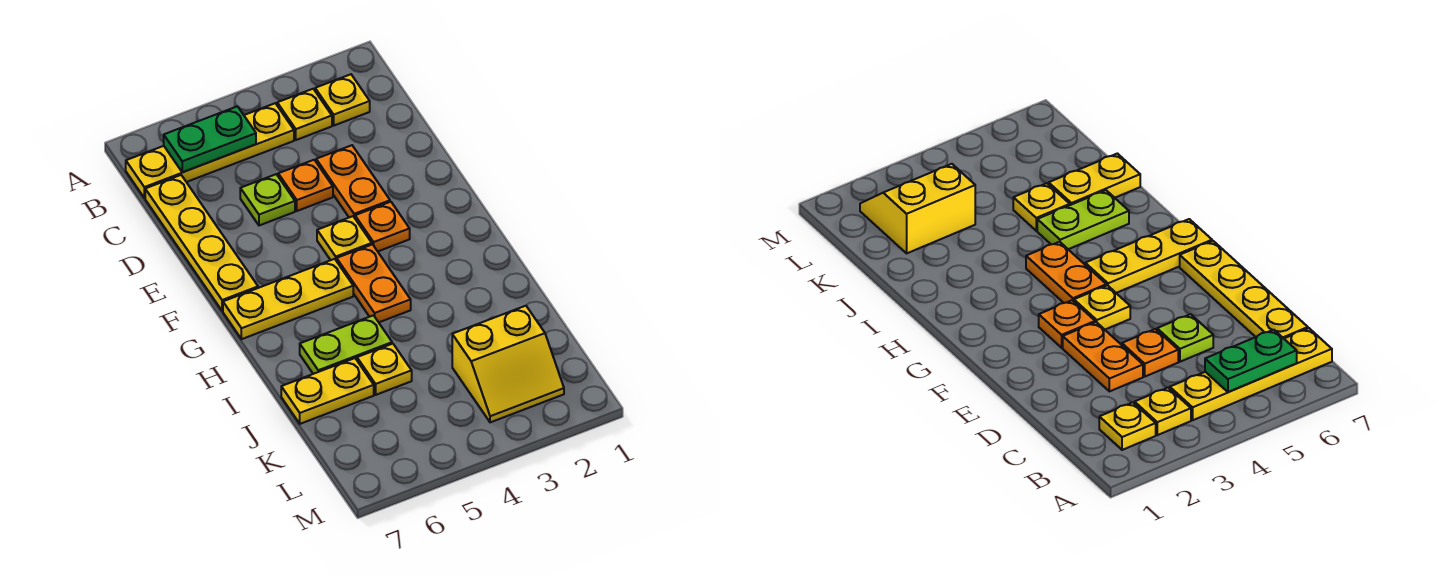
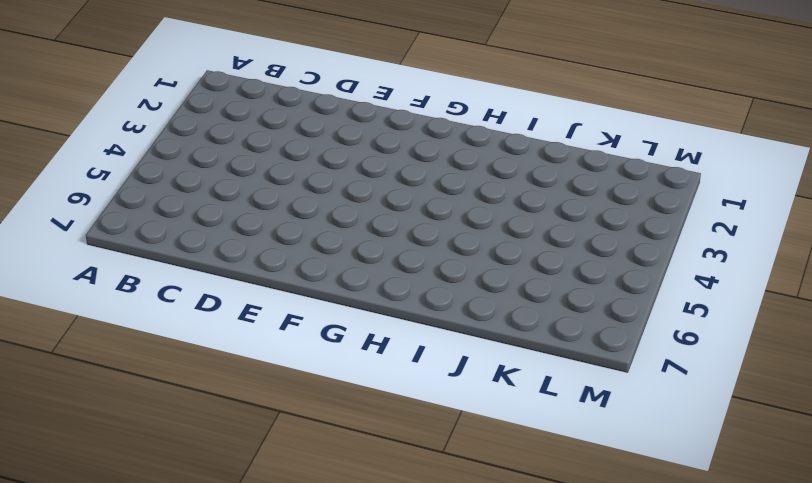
none -> yellow plate B2 level 1
none -> yellow plate B3 level 1
none -> yellow plate B4:B7 level 1

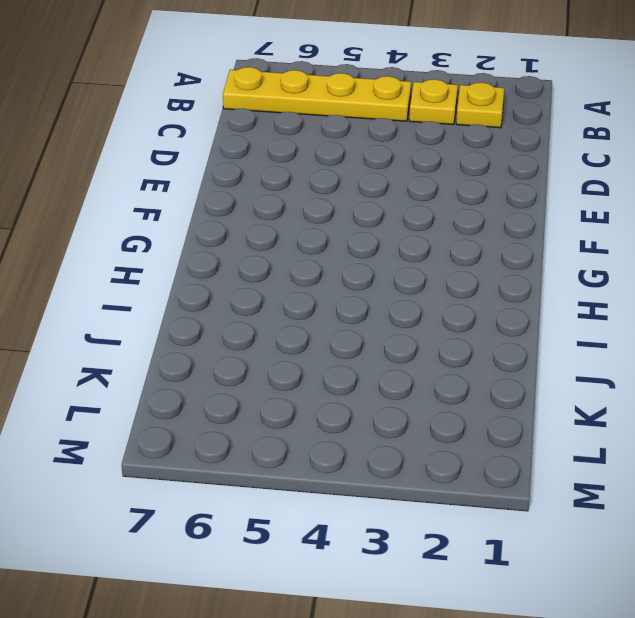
none -> yellow plate C7:F7 level 1
none -> orange plate D3:E3 level 1
none -> orange plate D4 level 1

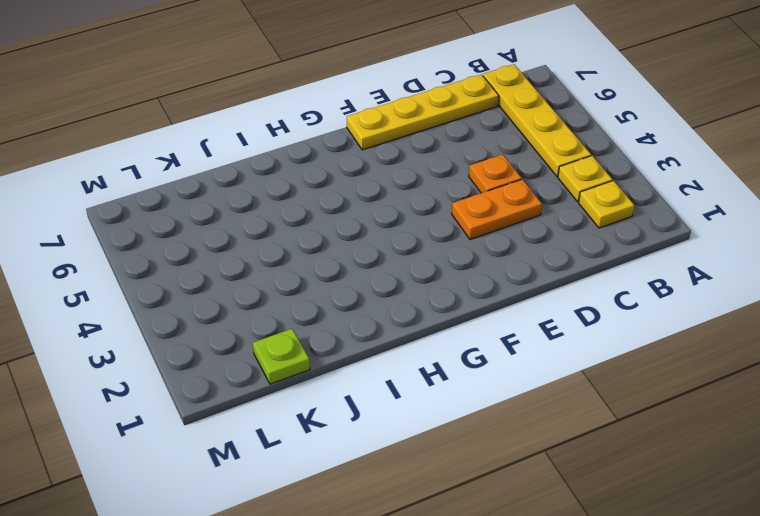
lime plate K1 level 1 -> lime plate D5 level 1
none -> orange plate F3 level 1
none -> yellow plate F4 level 1
none -> orange plate G4:H4 level 1

